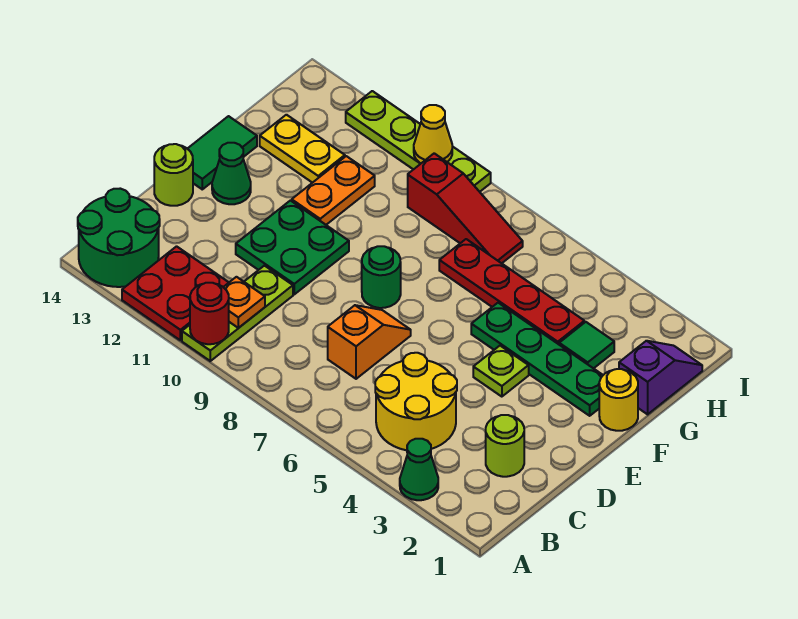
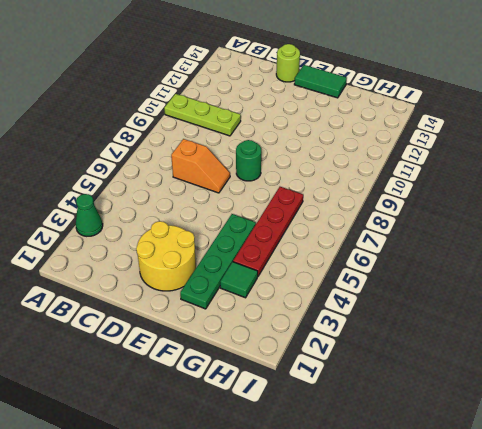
yellow round brick D2:E3 level 1 -> yellow round brick B4:C5 level 1
none -> red plate A11:B12 level 1
none -> green round brick A13:B14 level 1
none -> lime round brick C2 level 1

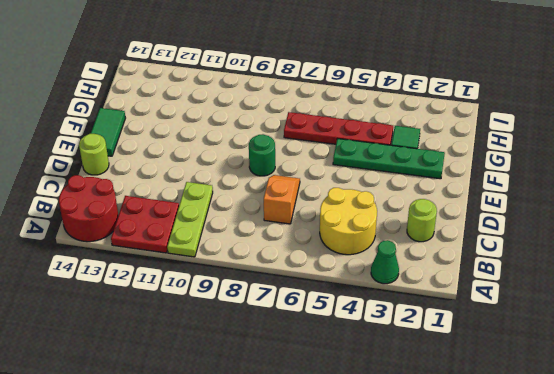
red round brick A13:B14 level 1 -> green round brick A13:B14 level 1
none -> green plate D10:E11 level 1
none -> lime plate E4 level 1
none -> green cone E13 level 1

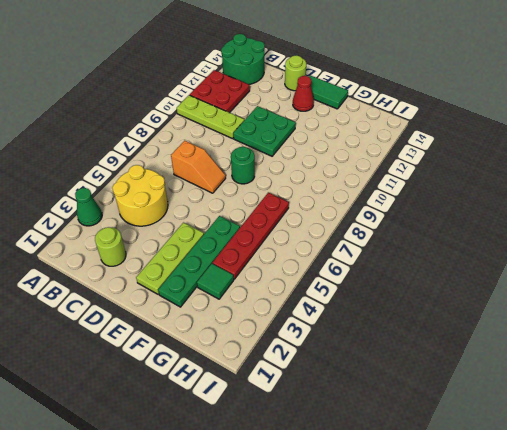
lime plate E2:E4 level 1 -> lime plate E4 level 1
red cone E13 level 1 -> green cone E13 level 1
none -> yellow round brick F1 level 1
none -> orange plate F11:G11 level 1
none -> purple slope G1:H1 level 1 top G

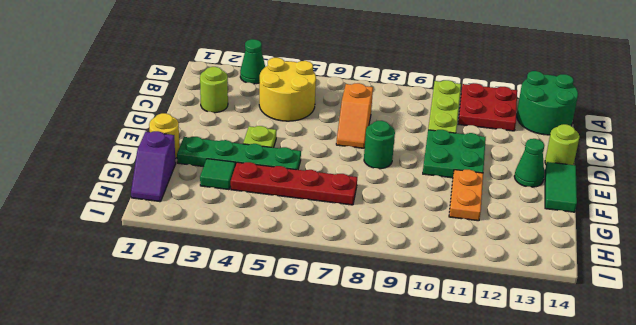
none -> yellow plate G12:G13 level 1
none -> red slope H7:H9 level 1 top 9
none -> lime plate I9:I12 level 1

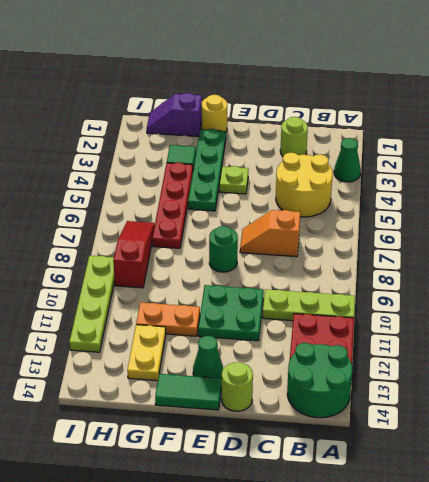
none -> red round brick A10 level 2
none -> orange plate B10 level 2
none -> yellow cone I10 level 2

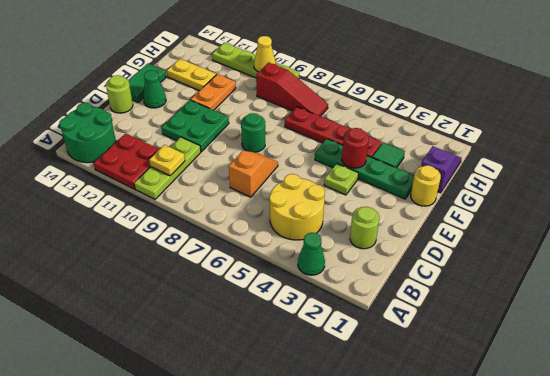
yellow plate B10 level 2 -> orange plate B10 level 2
red round brick F4 level 2 -> red round brick A10 level 2

